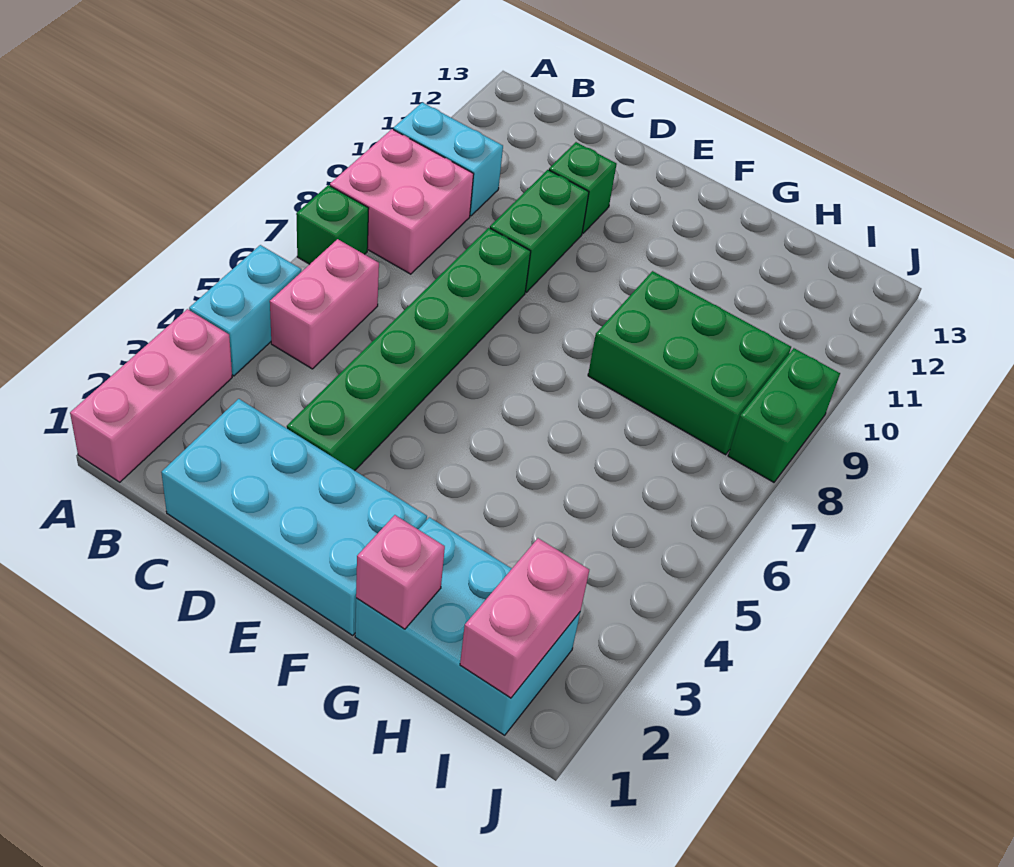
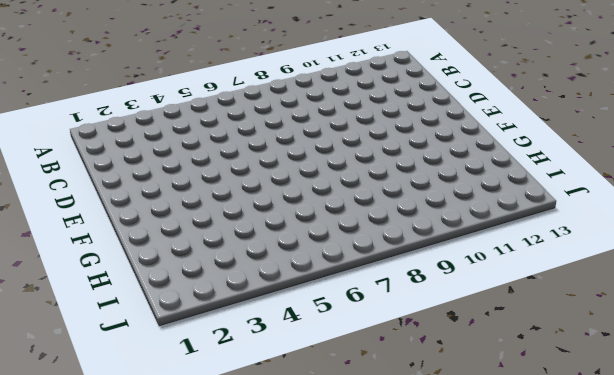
none -> pink brick A1:A3 level 1
none -> cyan brick A4:A5 level 1
none -> green brick A7 level 1

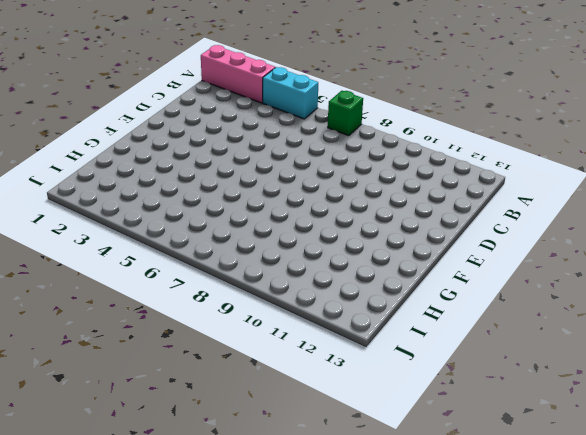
none -> pink brick A8:B9 level 1
none -> cyan brick A10:B10 level 1
none -> pink brick B5:B6 level 1

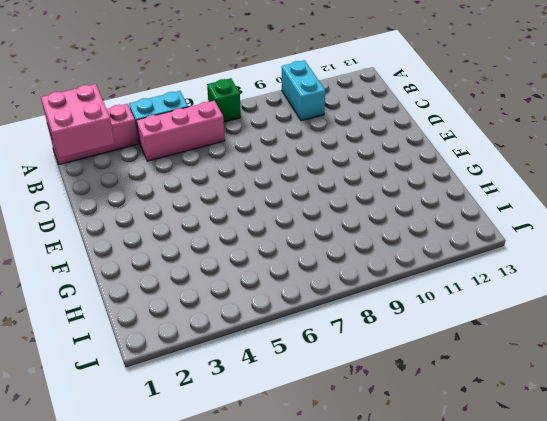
pink brick A1:B2 level 2 -> pink brick A8:B9 level 1
pink brick B4:B6 level 1 -> pink brick B5:B6 level 1
none -> cyan brick C1:F2 level 1
none -> green brick D3:D8 level 1
none -> green brick D9:D10 level 1

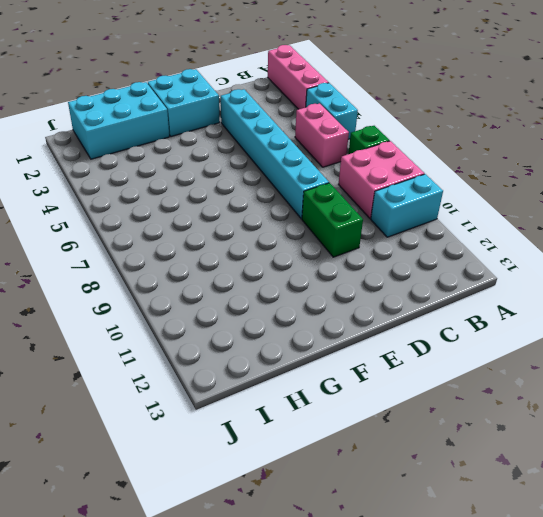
cyan brick D3:D8 level 1 -> green brick D3:D8 level 1
cyan brick E1:F2 level 1 -> cyan brick C1:F2 level 1
none -> green brick D11 level 1
none -> green brick G8:I9 level 1
none -> green brick J8:J9 level 1

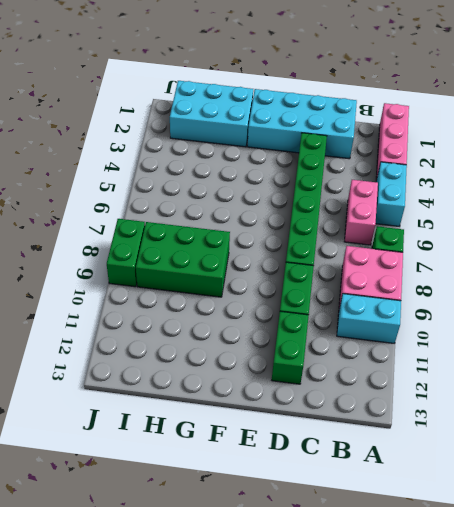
green brick D11:D12 level 1 -> green brick D11 level 1
none -> pink brick G1 level 2
none -> pink brick I1:I2 level 2

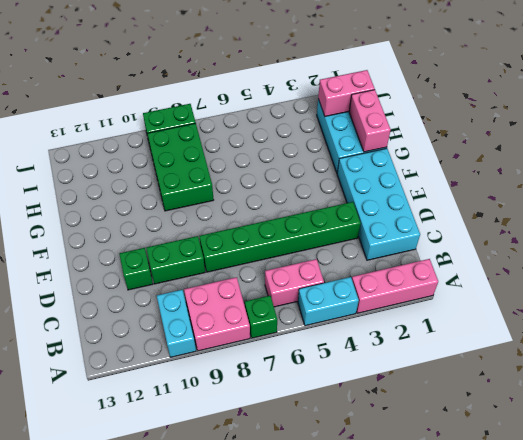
pink brick G1:H1 level 2 -> pink brick G1 level 2

